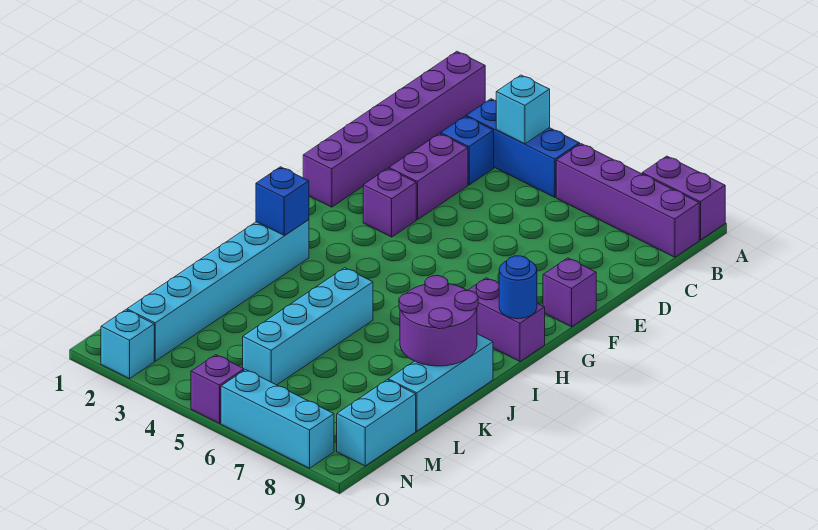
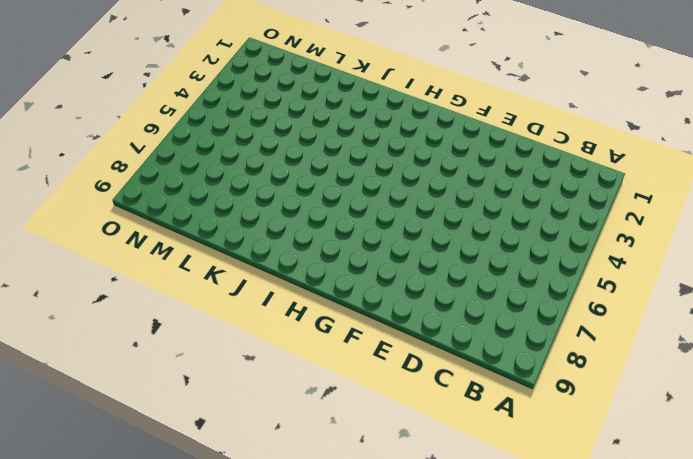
none -> purple brick A1:F1 level 1
none -> purple brick A8:A9 level 1
none -> blue brick B3:B5 level 1

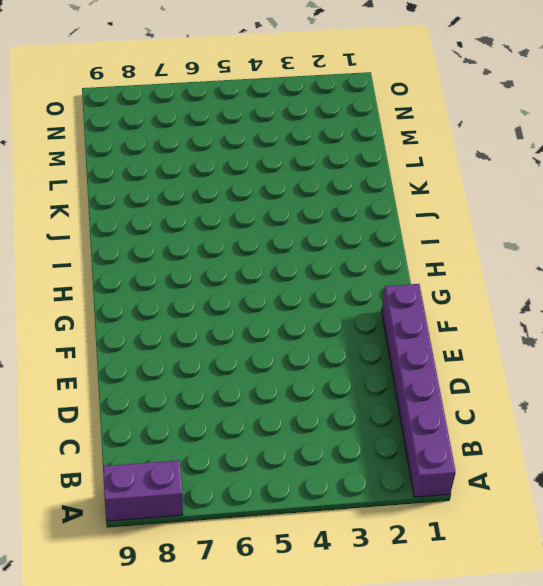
none -> blue brick B3:B5 level 1
none -> purple brick B6:B9 level 1
none -> blue brick C3 level 1

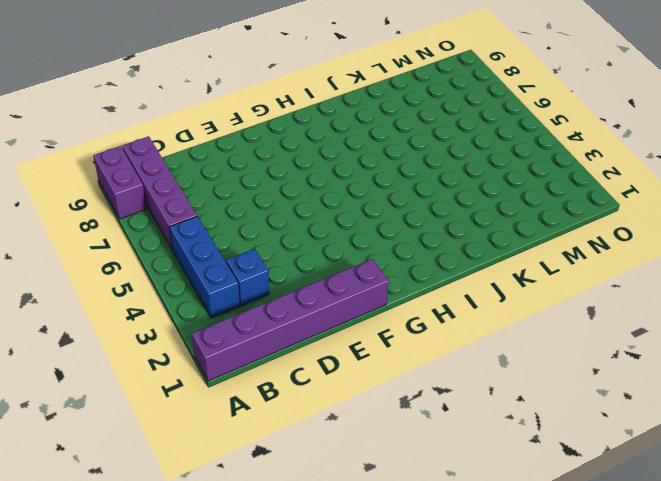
none -> purple brick D3:E3 level 1
none -> purple brick F3 level 1
none -> purple brick F9 level 1

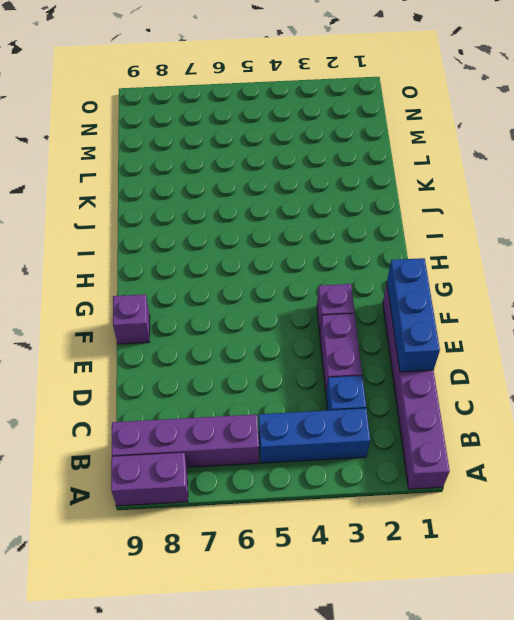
blue brick D1:F1 level 2 -> none
none -> purple brick H8:H9 level 1
none -> cyan brick I2:N2 level 1
none -> cyan brick J5:M5 level 1

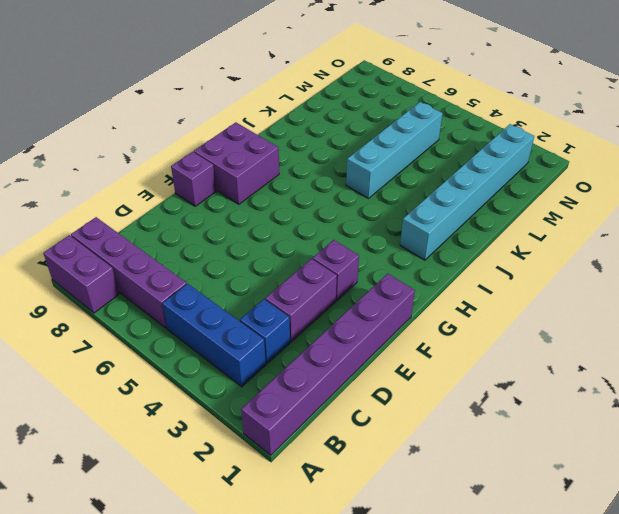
purple brick G8:H9 level 1 -> purple brick H8:H9 level 1
none -> cyan brick J9:L9 level 1
none -> cyan brick M9:N9 level 1
none -> cyan brick O2 level 1

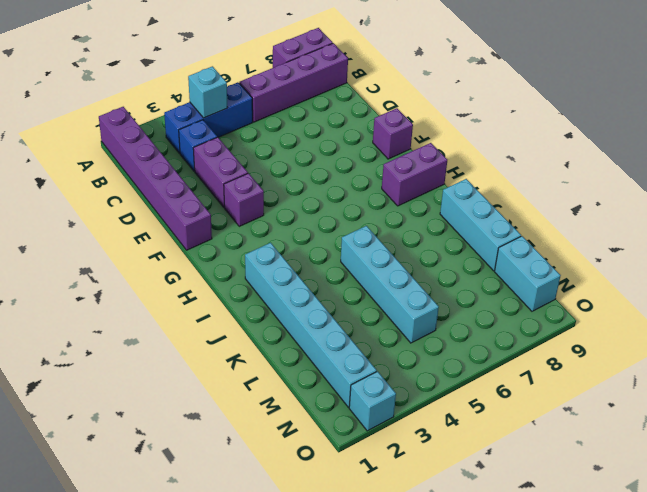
none -> purple brick O5 level 1
none -> cyan brick O6:O8 level 1
none -> blue round brick H9 level 2

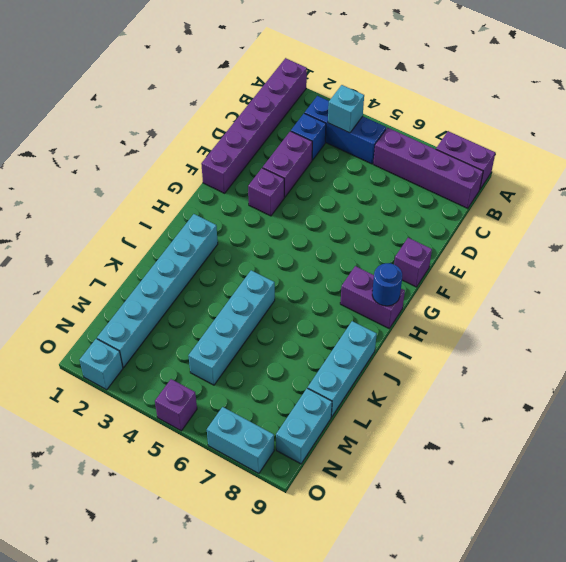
cyan brick O7:O8 level 1 -> cyan brick O6:O8 level 1
none -> blue brick I2 level 2
none -> purple round brick J8:K9 level 2

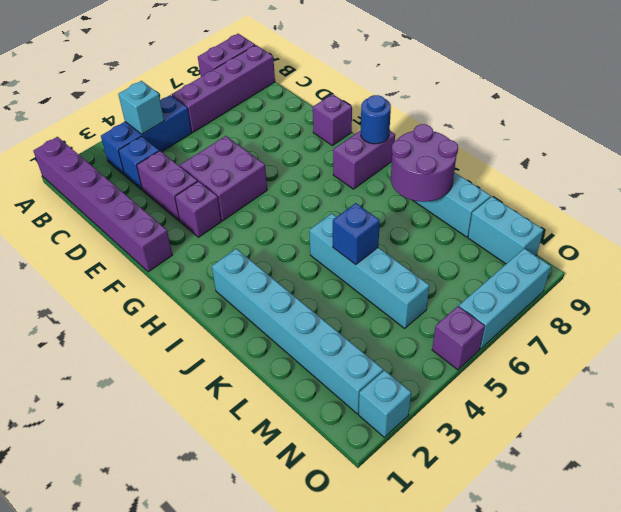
purple brick E4:F5 level 1 -> none
blue brick K5 level 2 -> blue brick I2 level 2

